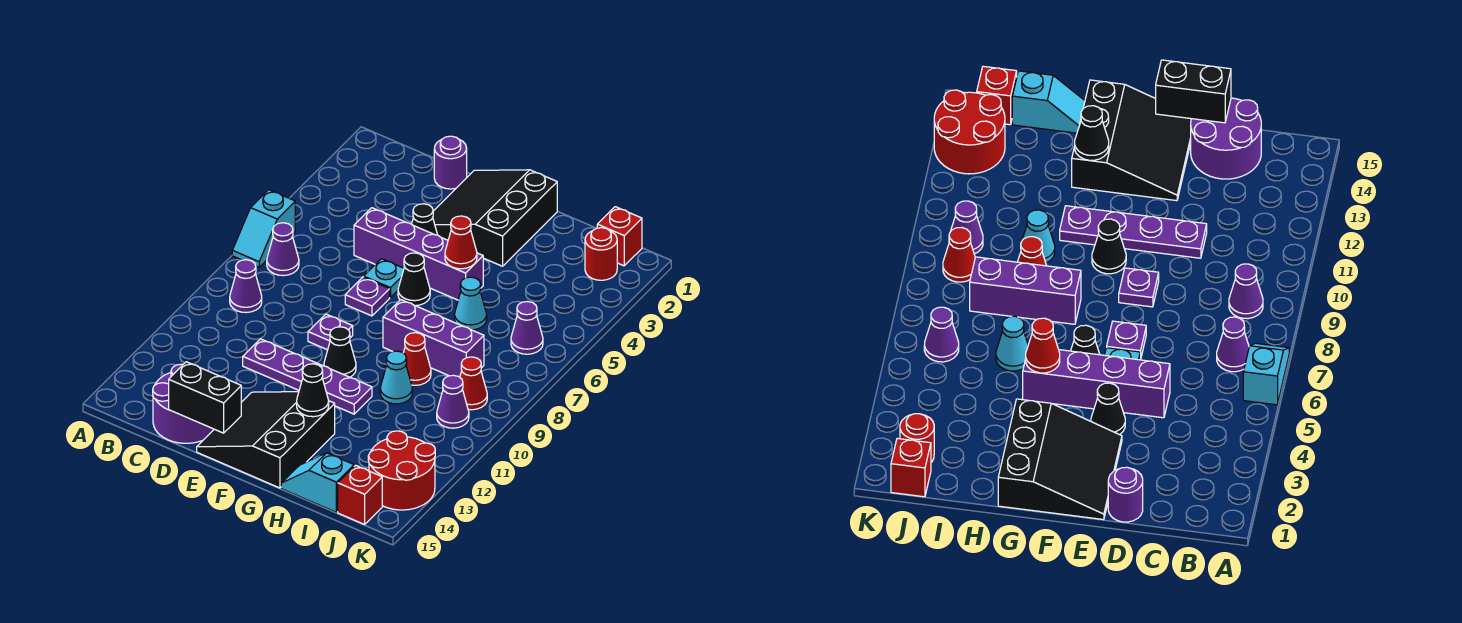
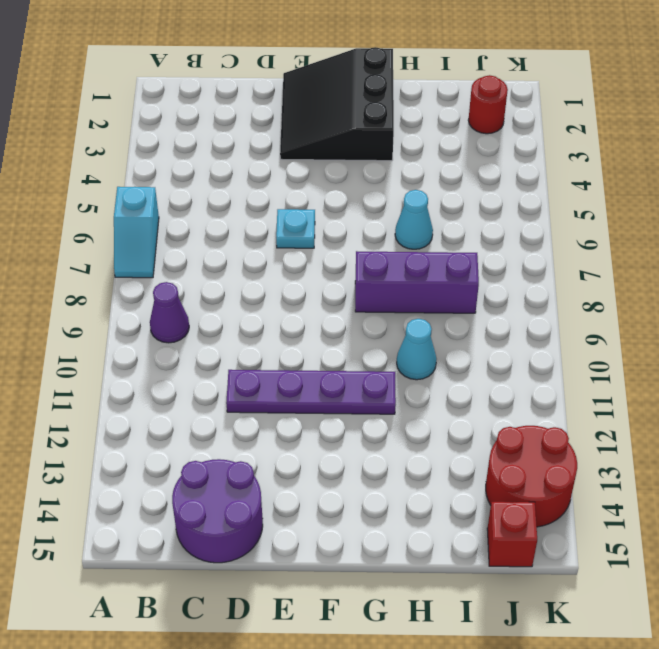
none -> purple cone B7 level 1
none -> purple round brick D1 level 1
none -> purple brick D5:G5 level 1
none -> black cone E4 level 1

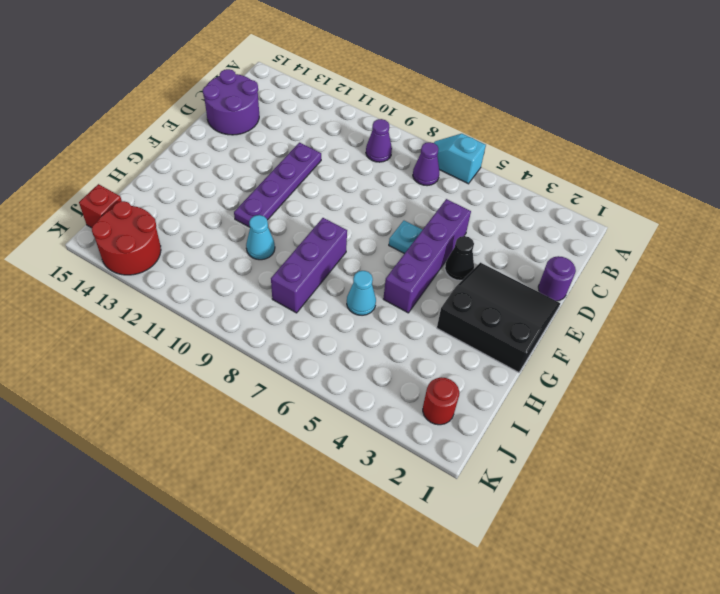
none -> purple plate E7 level 1
none -> purple plate E9 level 1
none -> black slope E13:G15 level 1 top G
none -> black cone F6 level 1

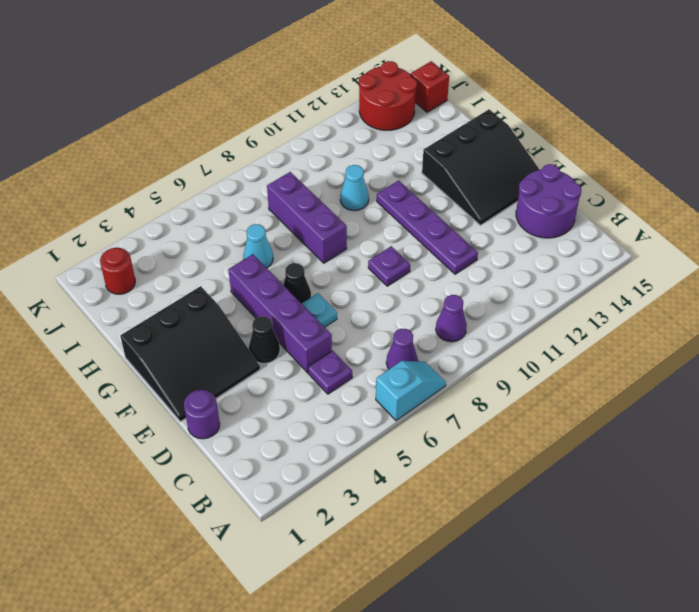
purple plate C5 level 1 -> purple plate E7 level 1
none -> black cone F10 level 1
none -> red cone H9 level 1
none -> cyan slope H15:I15 level 1 top I
none -> red brick J1 level 1

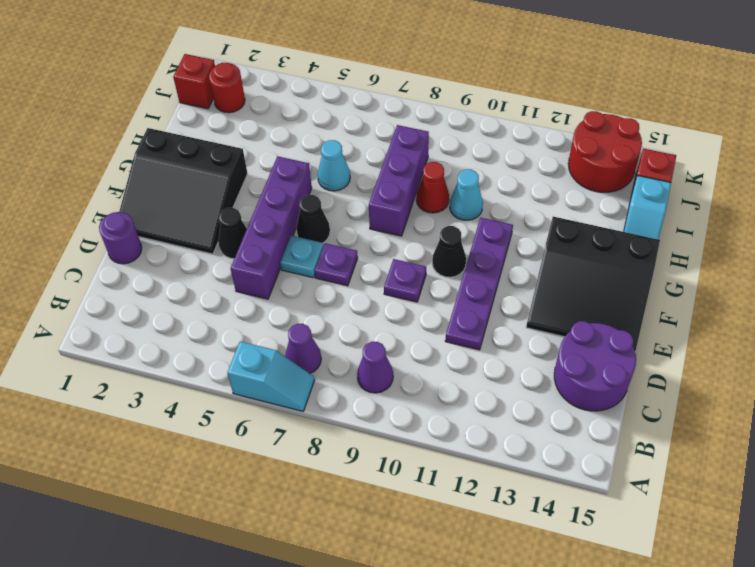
none -> purple cone J6 level 1
none -> red cone J9 level 1
none -> purple cone J10 level 1
none -> black brick D15:E15 level 2

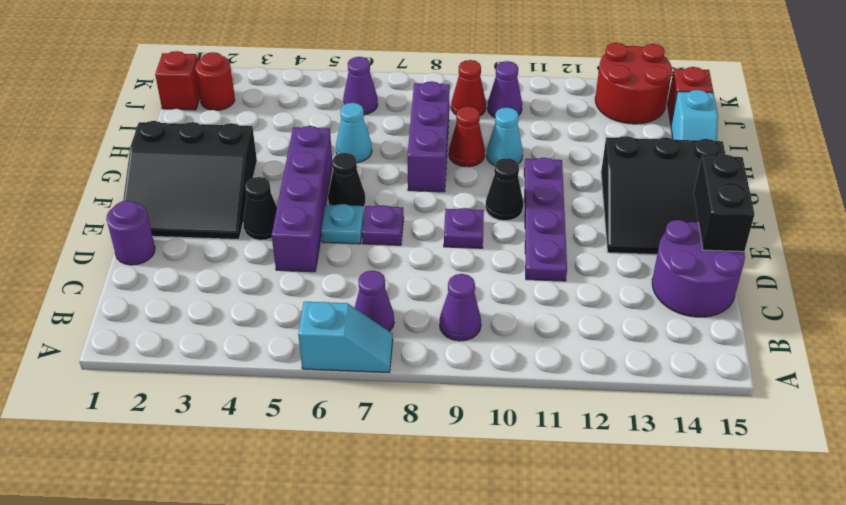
none -> red cone G5 level 2
none -> black cone G13 level 2

